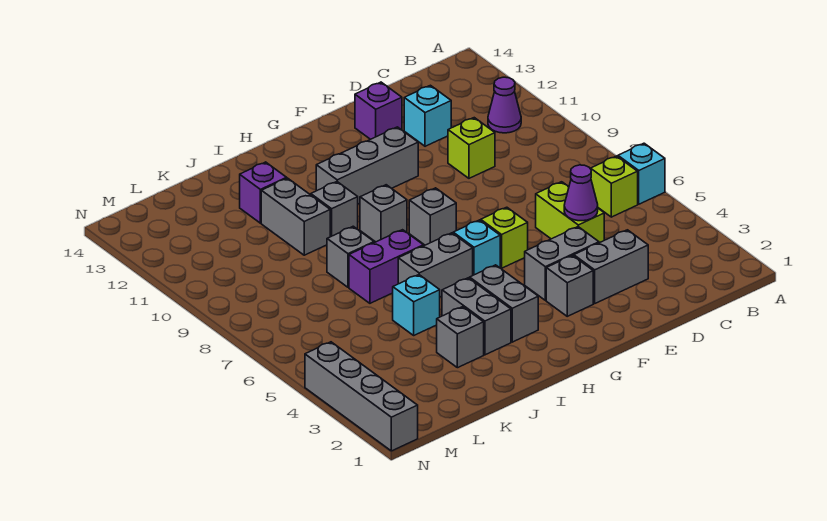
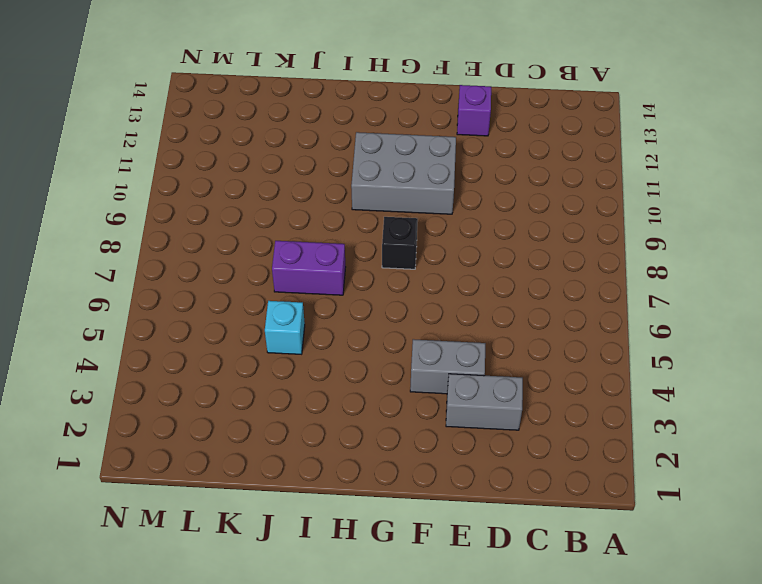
grey brick F10:H11 level 1 -> grey brick F11:H11 level 1
black brick G8 level 1 -> grey brick G8 level 1
none -> cyan brick A6 level 1
none -> lime brick B6 level 1
none -> purple cone B11 level 1

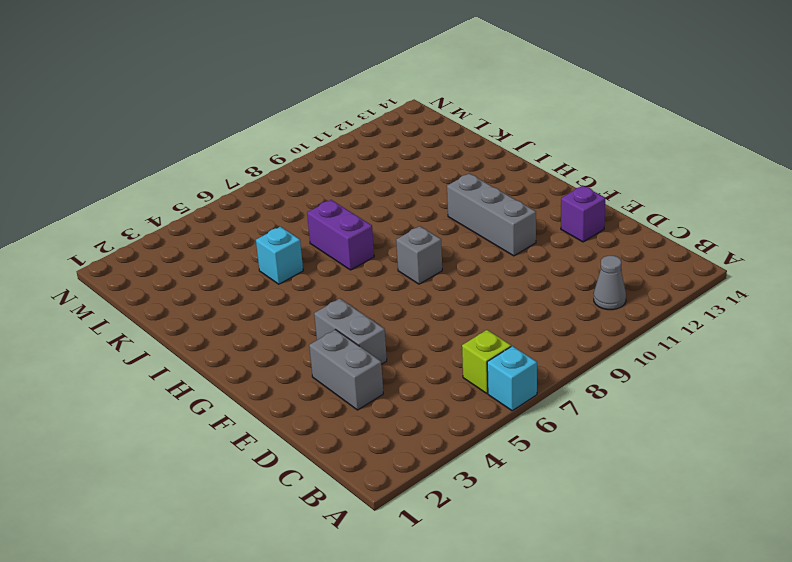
grey cone B11 level 1 -> purple cone B11 level 1
none -> lime brick D5:D6 level 1
none -> lime brick D10 level 1
none -> cyan brick D12 level 1

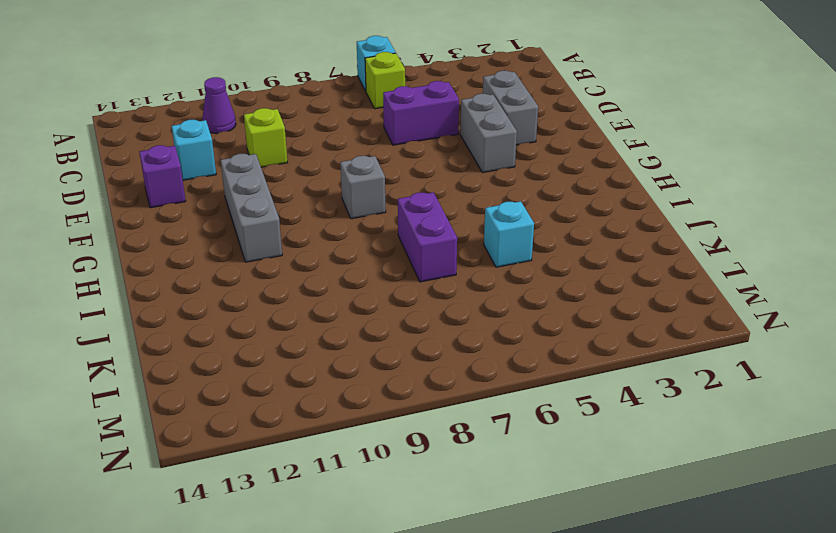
purple brick D5:D6 level 1 -> lime brick D5:D6 level 1
none -> grey brick F3 level 1
none -> lime brick F6 level 1
none -> cyan brick G6 level 1

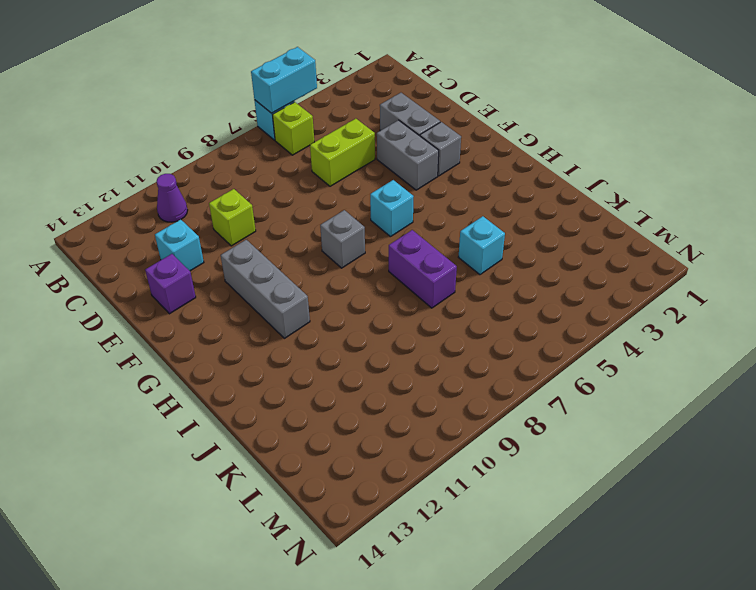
cyan brick A5:A6 level 2 -> none
none -> lime brick F6 level 1
none -> grey brick H3:H4 level 1
none -> grey brick H6:I6 level 1

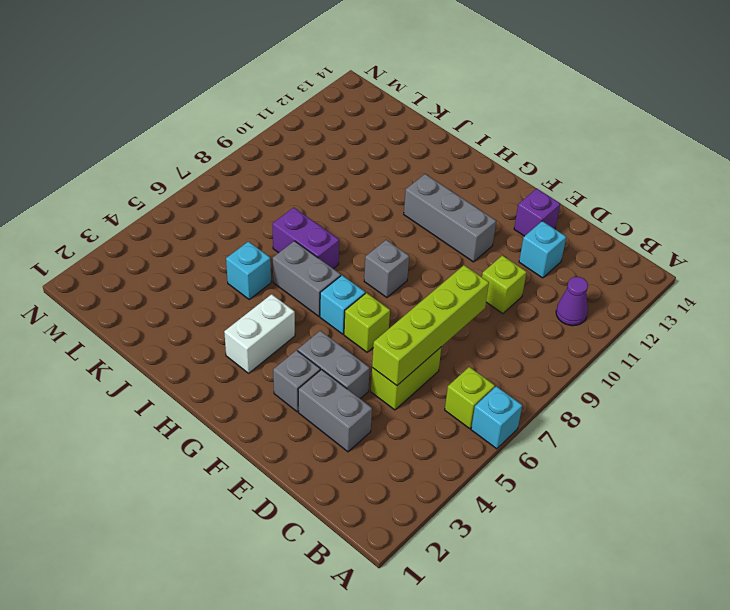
lime brick D5:D8 level 2 -> purple cone D5 level 2
white brick H3:H4 level 1 -> grey brick H3:H4 level 1
none -> grey brick H9 level 1
none -> grey brick I3:I4 level 1
none -> grey brick I10 level 1

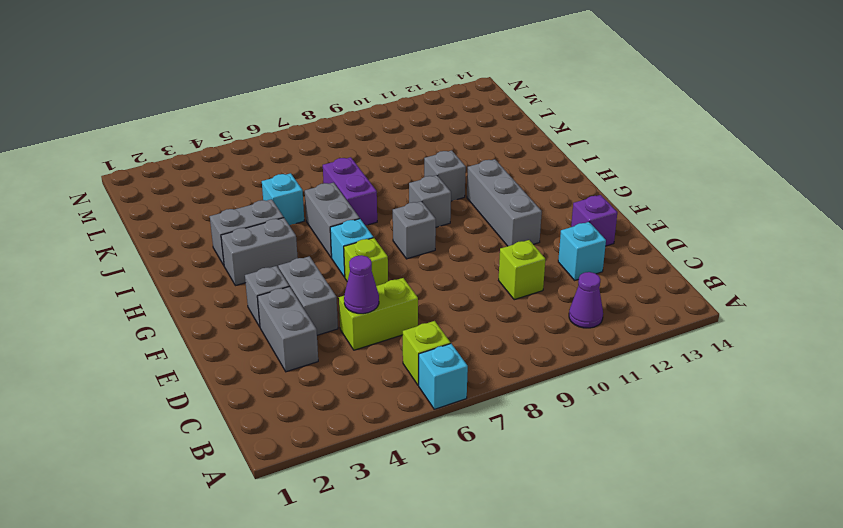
none -> grey brick J3 level 1
none -> grey brick J8 level 1
none -> grey brick J10:J11 level 1

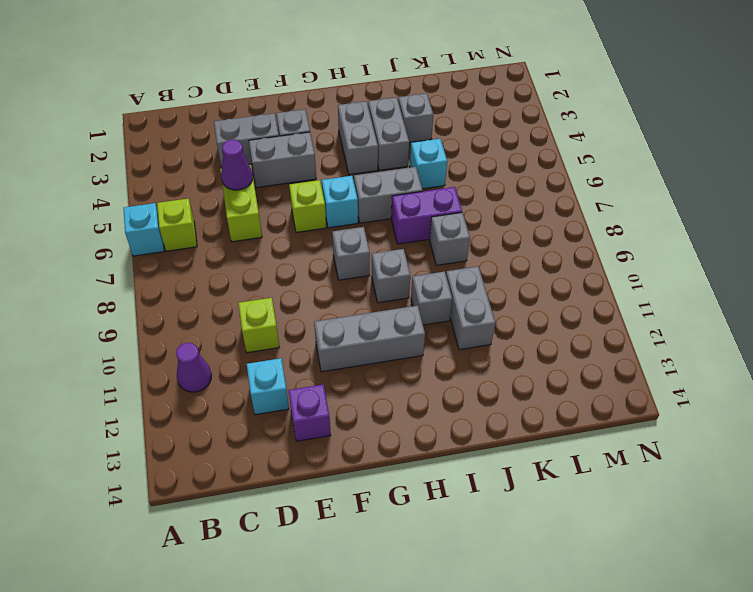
none -> purple brick J12 level 1
none -> grey brick N1:N4 level 1

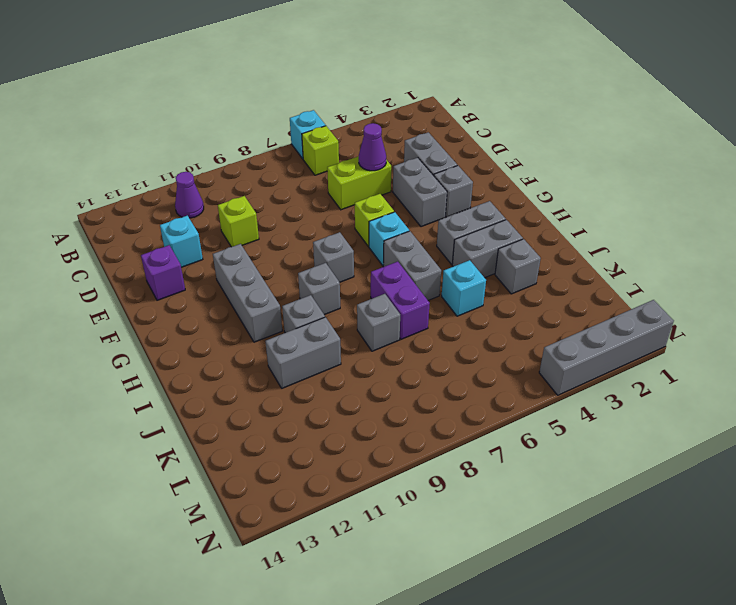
none -> purple brick J12 level 1

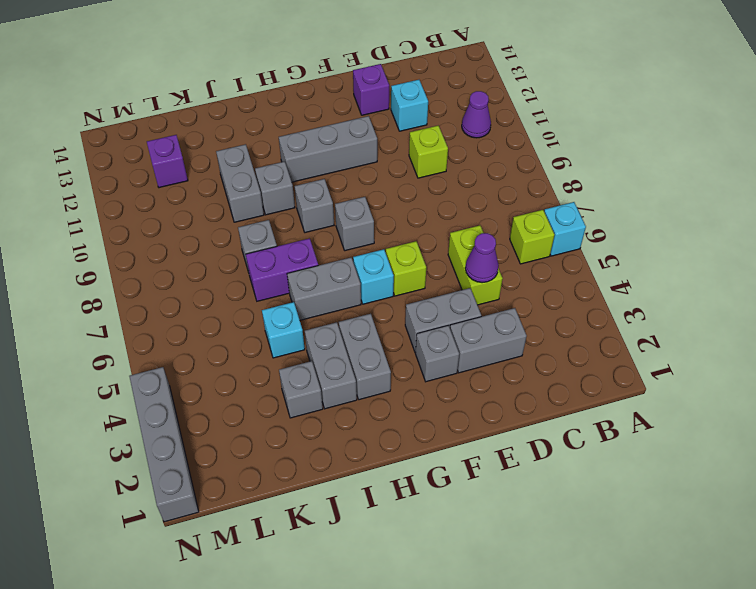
purple brick L12 level 1 -> purple brick J12 level 1

